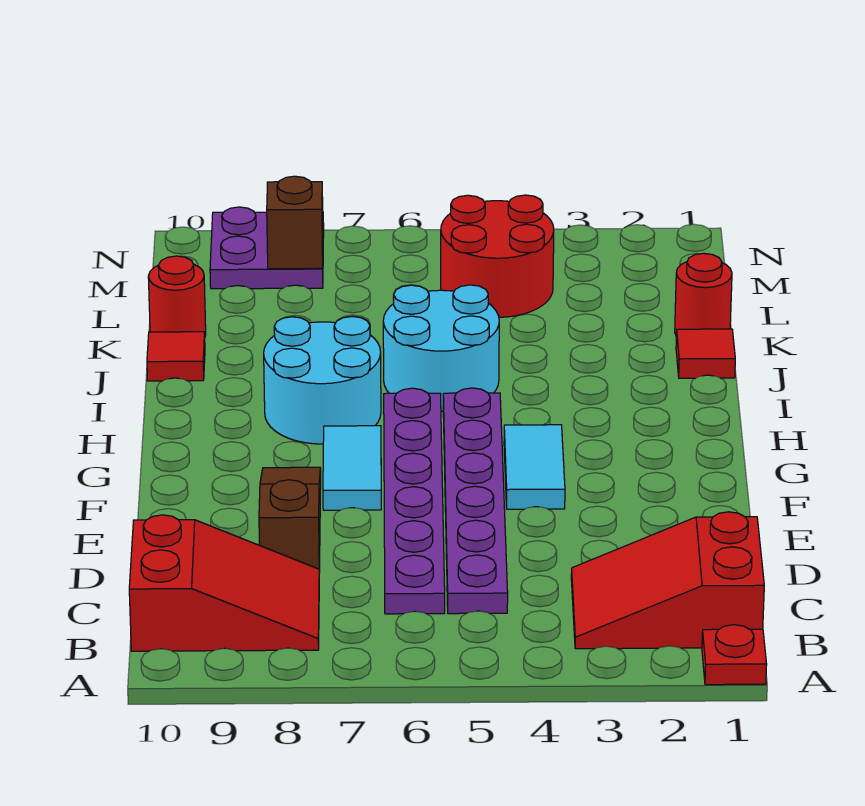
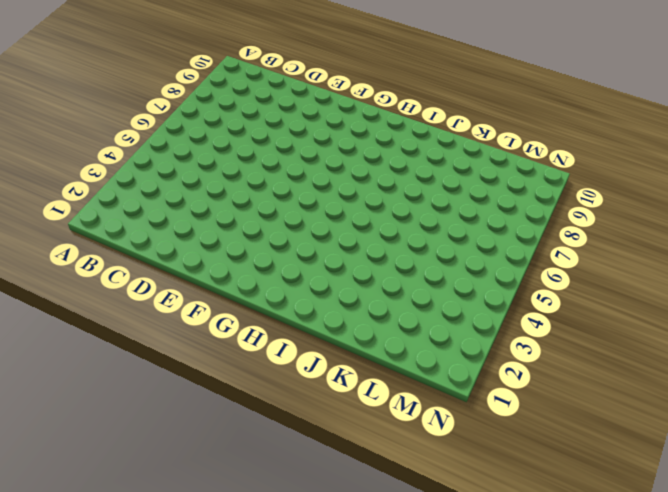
none -> red plate A1 level 1
none -> red slope B1:C3 level 1 top 1
none -> red slope B8:C10 level 1 top 10

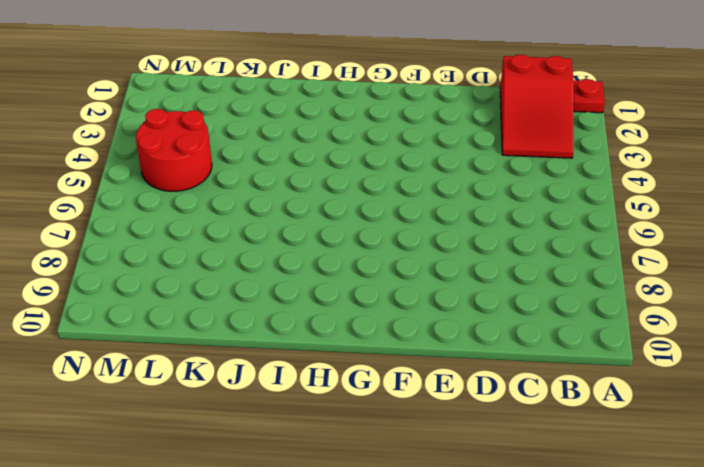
none -> red slope B8:C10 level 1 top 10
none -> purple plate C5:H5 level 1
none -> purple plate C6:H6 level 1

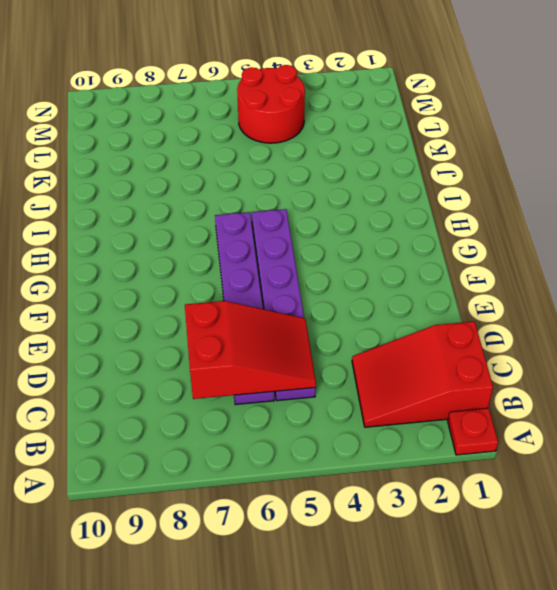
red slope C5:D7 level 2 top 7 -> red slope B8:C10 level 1 top 10
none -> brown slope D8:F8 level 1 top D
none -> cyan tile F4:G4 level 1
none -> cyan tile F7:G7 level 1

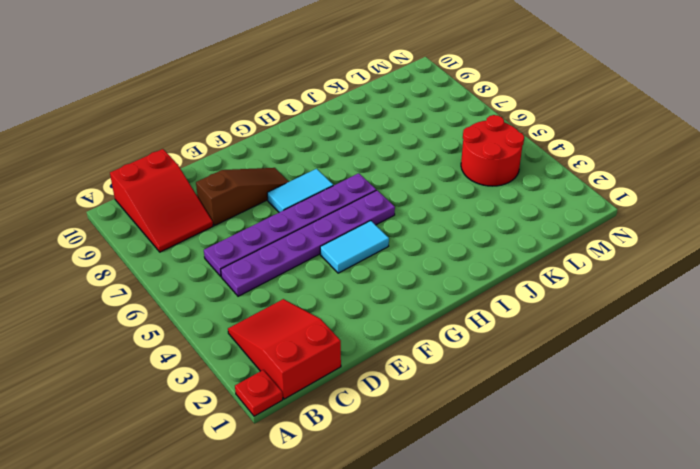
none -> cyan round brick H7:I8 level 1
none -> cyan round brick I5:J6 level 1
none -> red tile J1 level 1

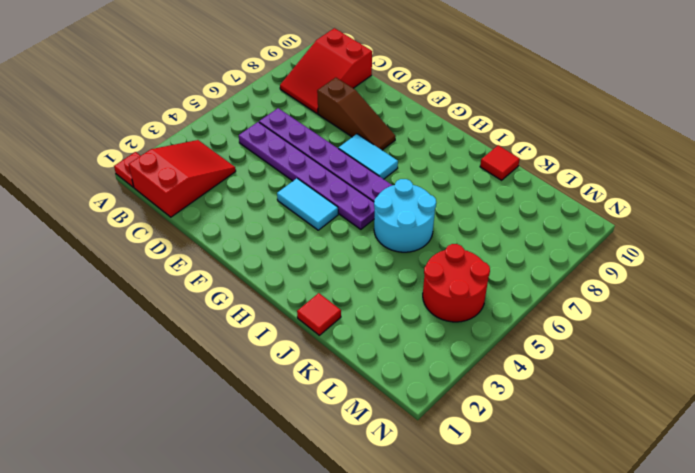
none -> cyan round brick H7:I8 level 1
none -> red round brick K1 level 1
none -> red round brick K10 level 1

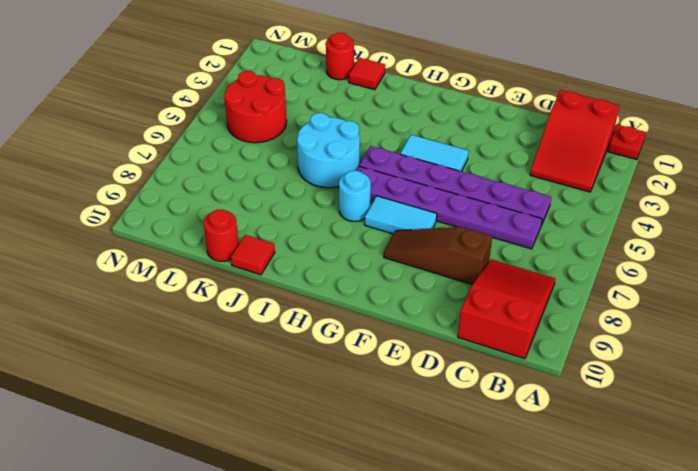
cyan round brick H7 level 1 -> cyan round brick H7:I8 level 1
none -> purple plate M8:N9 level 1
none -> brown brick M8 level 2

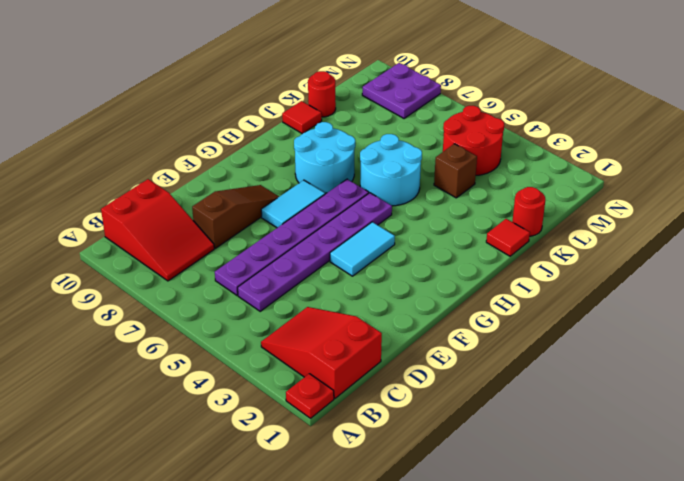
brown brick K4 level 1 -> brown brick M8 level 2

